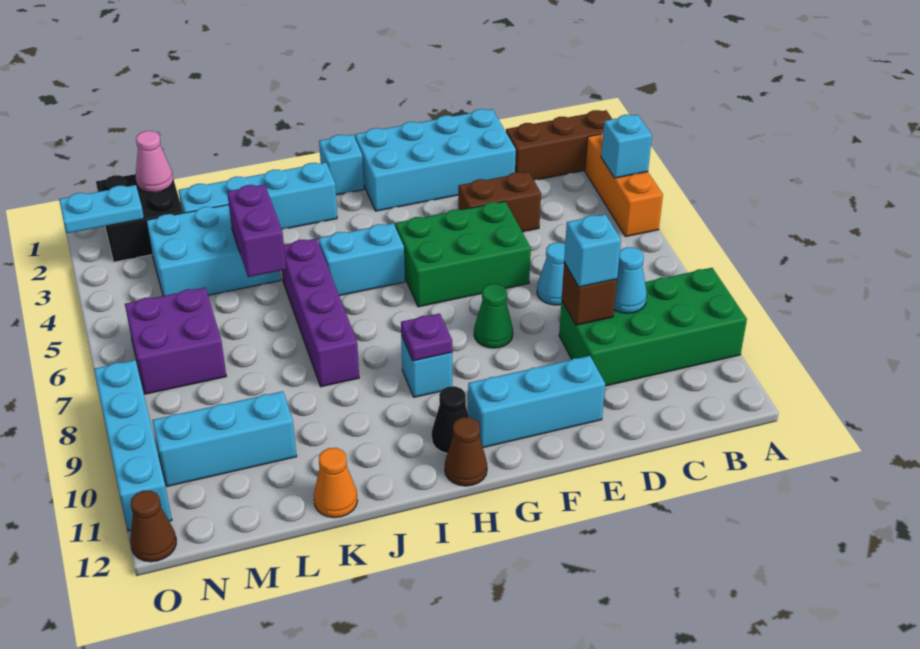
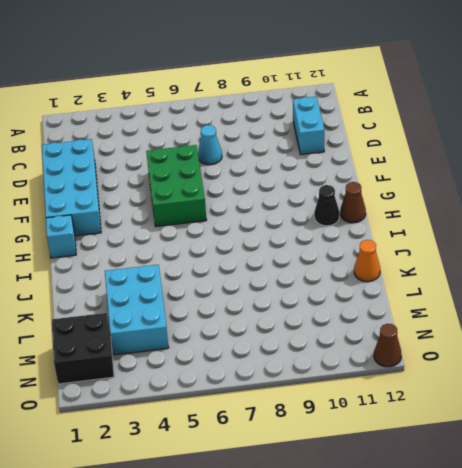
cyan brick C11:D11 level 1 -> cyan brick H5:I5 level 1
none -> brown brick A2:C2 level 1
none -> orange brick A3:A5 level 1
none -> green brick A9:D10 level 1
none -> brown brick D4:E4 level 1

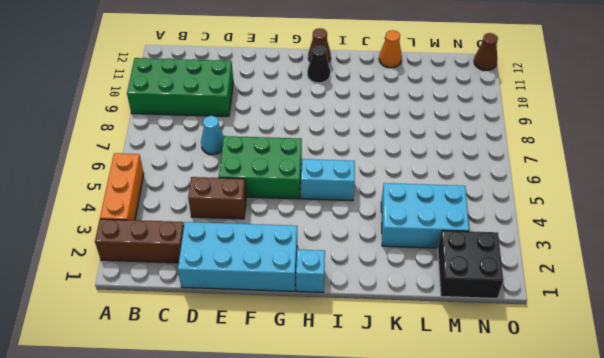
none -> cyan brick E11:G11 level 1
none -> green cone F8 level 1
none -> cyan brick H9 level 1
none -> cyan brick I2:L2 level 1

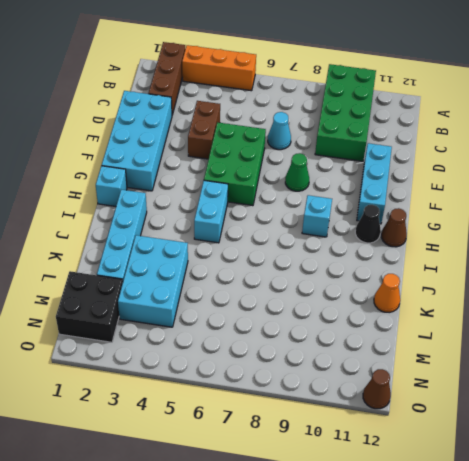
none -> purple brick J5:J8 level 1
none -> cyan brick L10:N10 level 1
none -> purple brick M6:N7 level 1
none -> cyan brick O8:O11 level 1

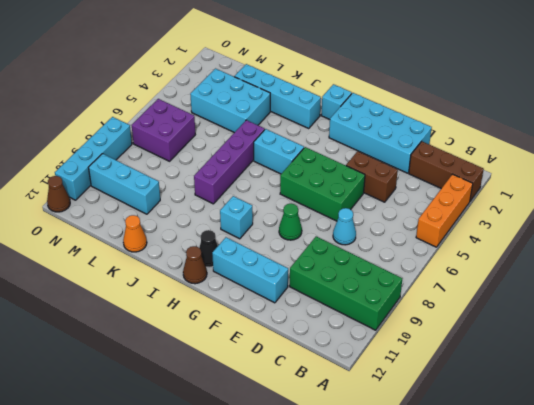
none -> black brick M1:N2 level 1
none -> cyan brick A4 level 2
none -> cyan cone C9 level 2
none -> brown brick D9 level 2

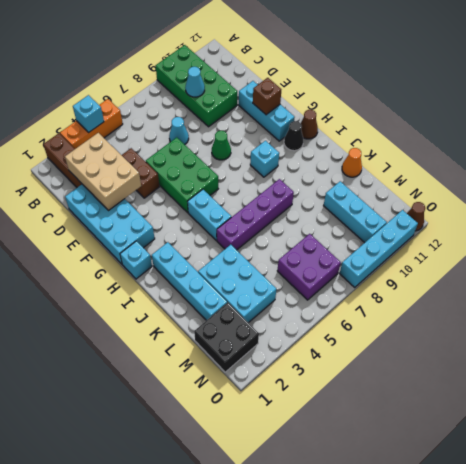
tan brick C2:E3 level 2 -> none
brown brick F11 level 2 -> brown brick D9 level 2
none -> purple plate H9 level 2
none -> purple brick K4:K5 level 2
none -> pink cone M1 level 2
none -> cyan plate N2:O2 level 2

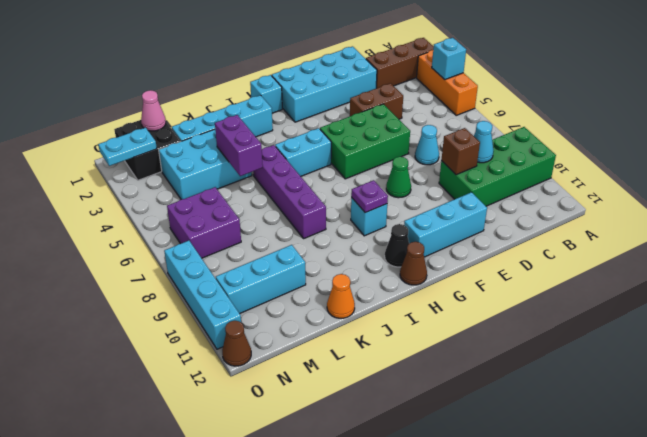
none -> cyan brick D9 level 3

